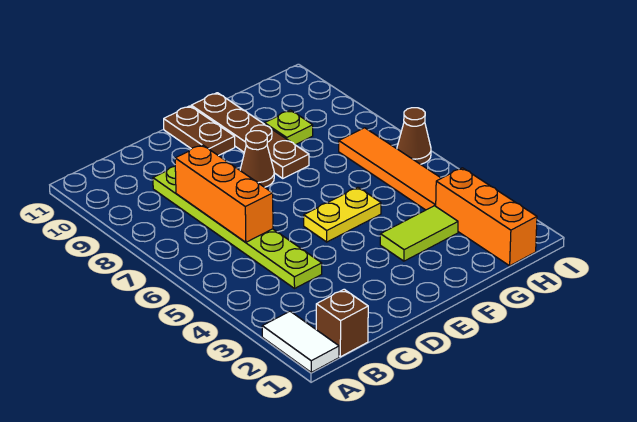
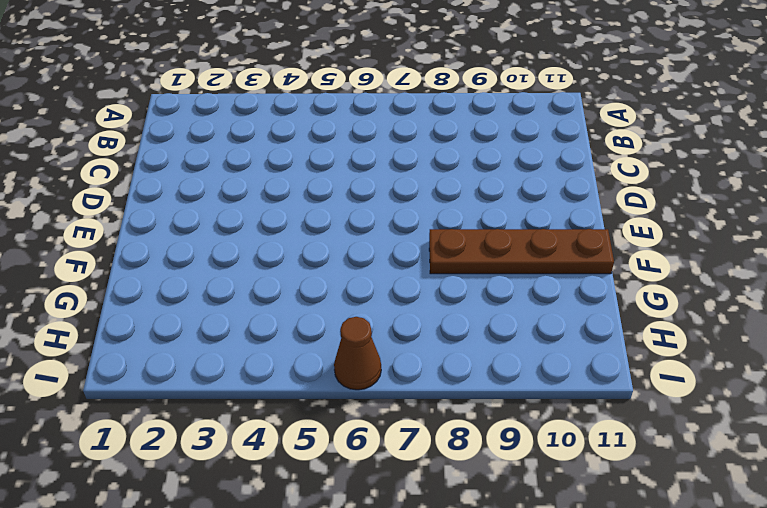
none -> white tile A1:A2 level 1
none -> brown brick B1 level 1
none -> lime plate C4:C9 level 1

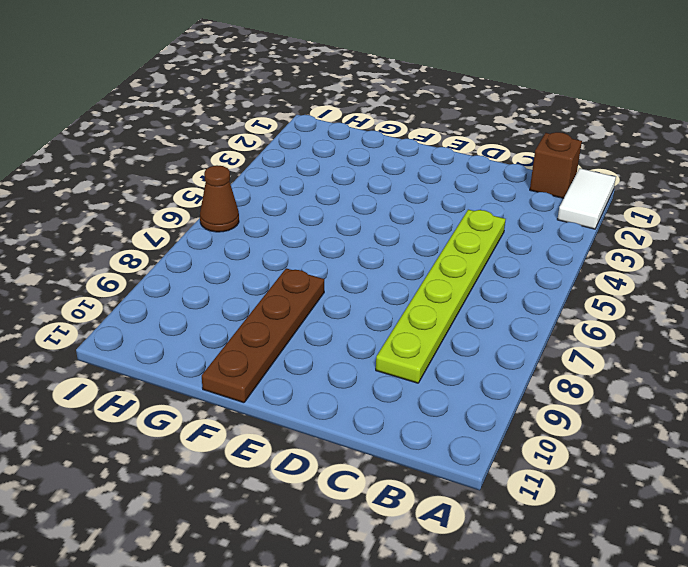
none -> yellow plate E5:F5 level 1
none -> brown cone E8 level 1
none -> brown plate E10:E11 level 1

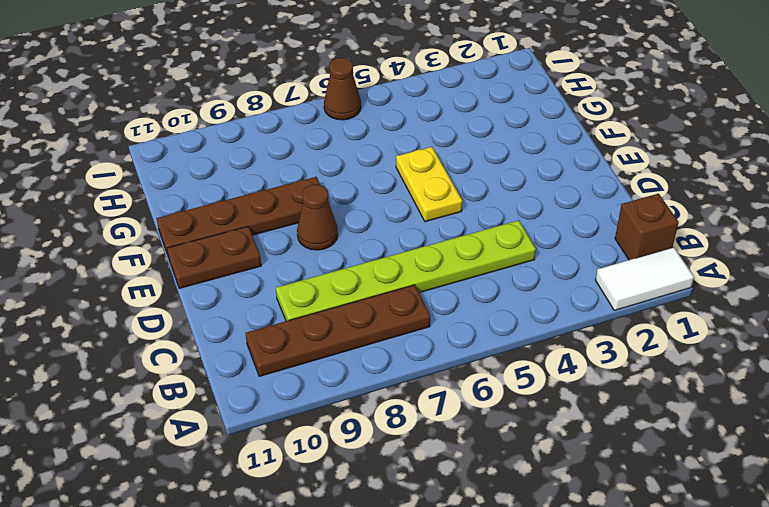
brown plate B7:B10 level 1 -> none
none -> lime tile F3:G3 level 1
none -> lime plate G9 level 1
none -> orange brick H1:H3 level 1

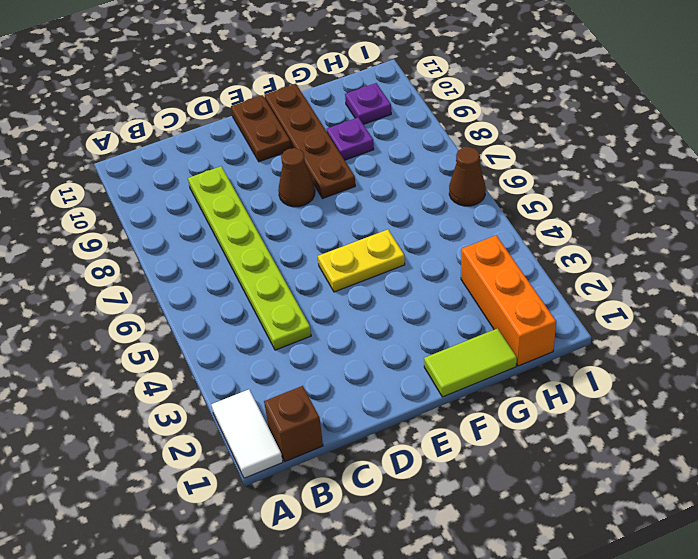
lime tile F1:G1 level 1 -> lime tile F3:G3 level 1
purple plate G9 level 1 -> lime plate G9 level 1
purple plate H10 level 1 -> none
none -> orange tile H4:H7 level 1
none -> orange brick C6:C8 level 2

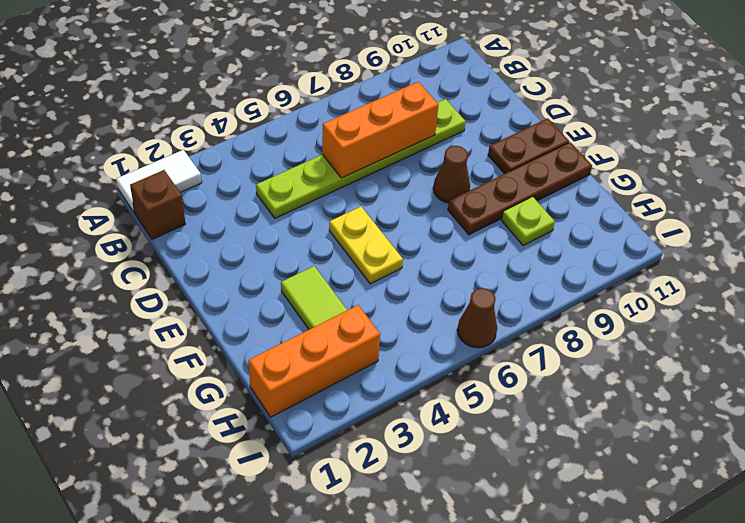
none -> orange tile H4:H7 level 1

